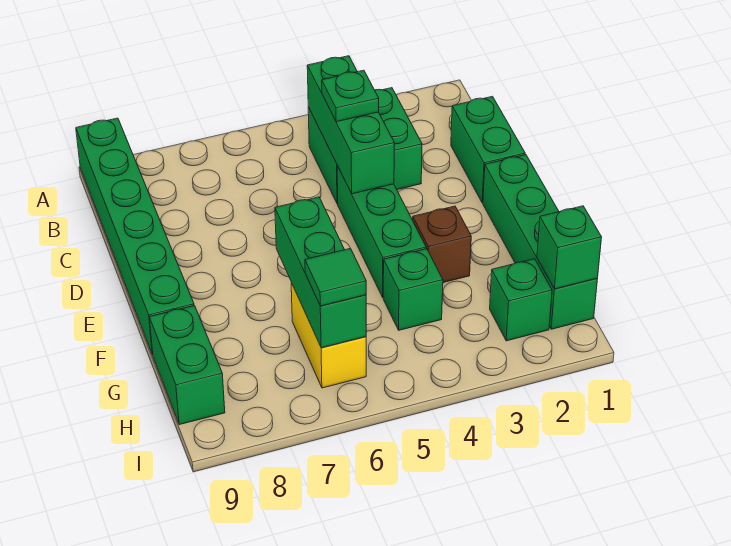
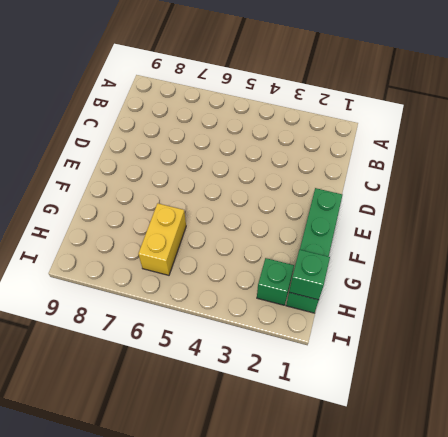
none -> green brick A9:F9 level 1
none -> green brick B3:C4 level 1
none -> green brick C1:D1 level 1

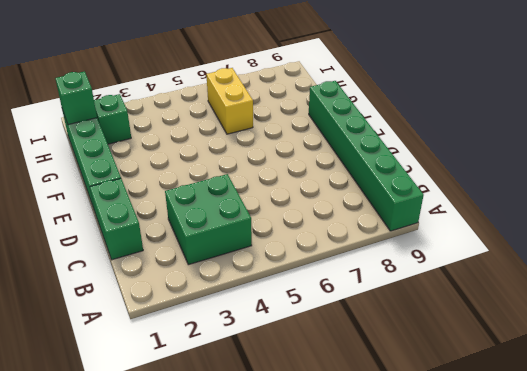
none -> green brick D4:F4 level 1
none -> brown brick F3 level 1
none -> green brick G4 level 1

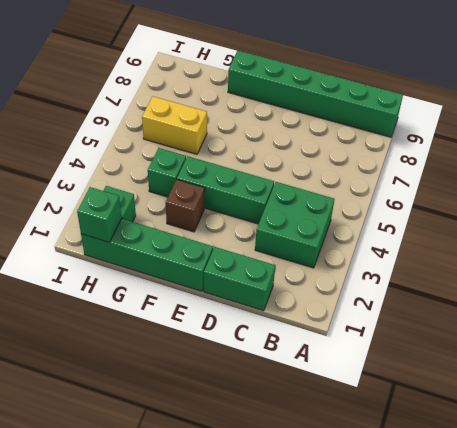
none -> green brick G9:H9 level 1
none -> green brick B4:D4 level 2
none -> green brick F6:H6 level 2

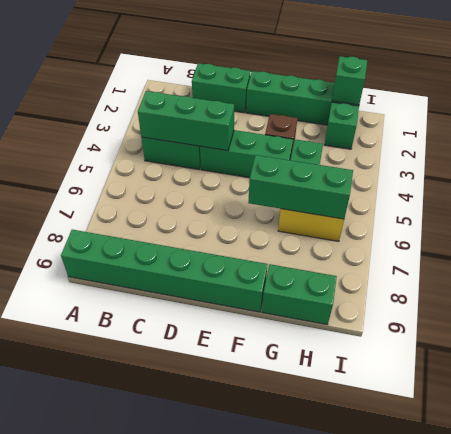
none -> green plate C4 level 3
none -> green tile H6 level 3

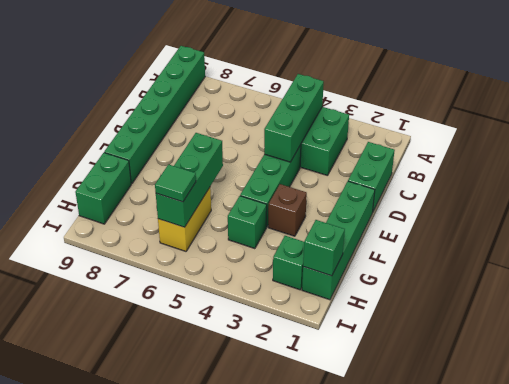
none -> green plate C4 level 3

